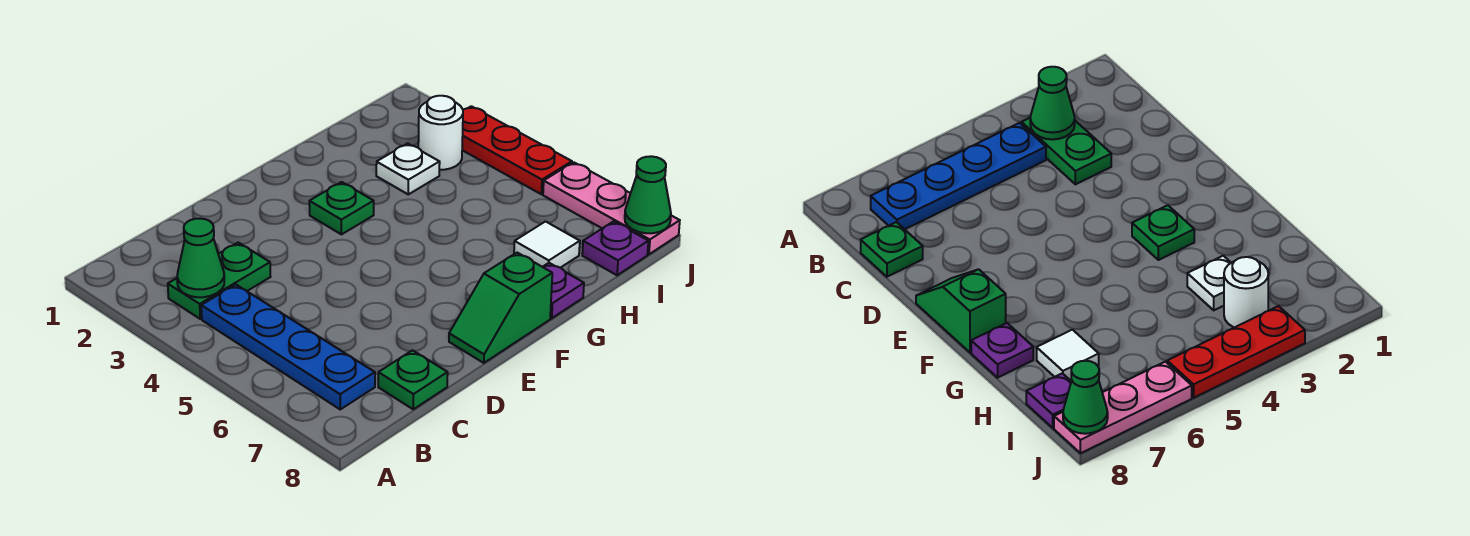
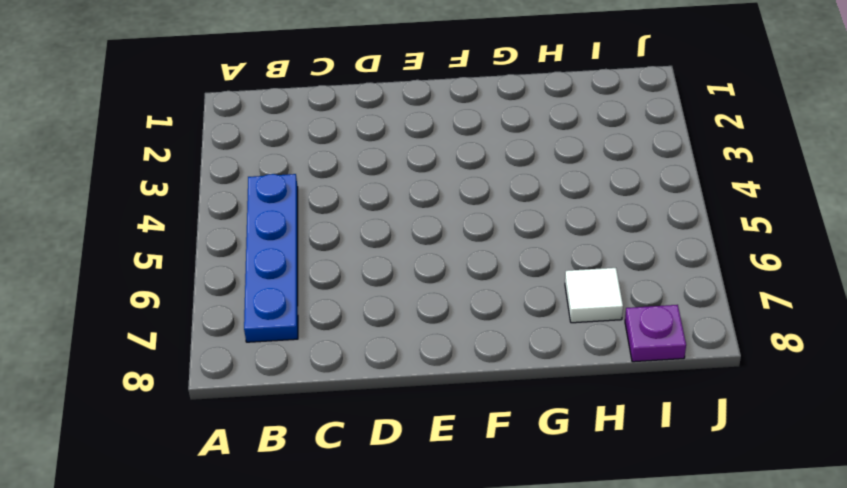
none -> green plate B3:C3 level 1
none -> green plate C8 level 1
none -> green slope E8:F8 level 1 top F

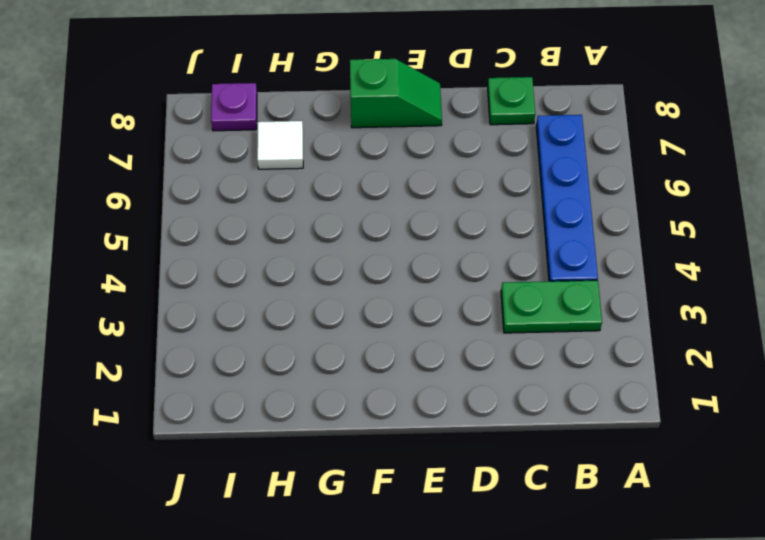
none -> green plate F3 level 1
none -> purple plate G8 level 1
none -> white plate H3 level 1

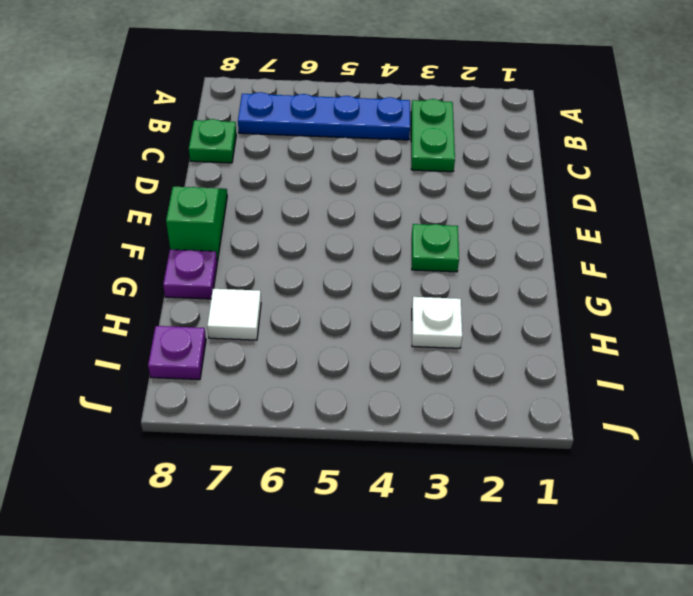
none -> white round brick I3 level 1
none -> red plate J3:J5 level 1
none -> pink plate J6:J8 level 1

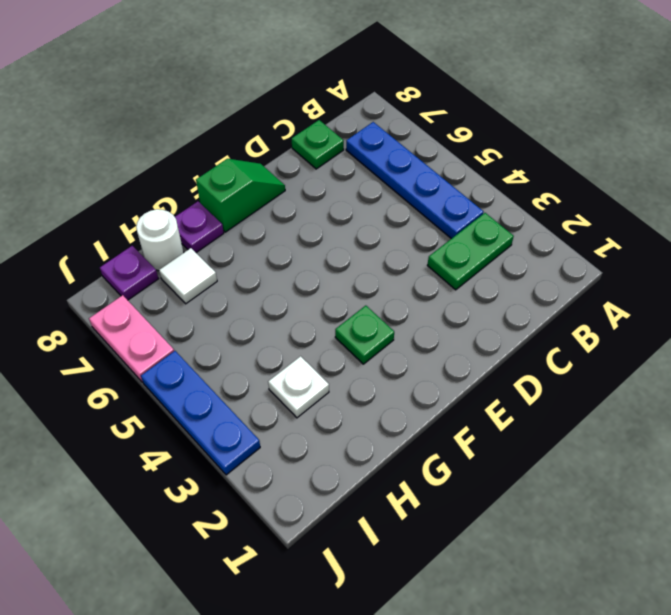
white round brick H8 level 1 -> white round brick I3 level 1
blue plate J3:J5 level 1 -> red plate J3:J5 level 1
pink plate J6:J7 level 1 -> pink plate J6:J8 level 1
none -> green cone B3 level 2
none -> green cone J8 level 2

